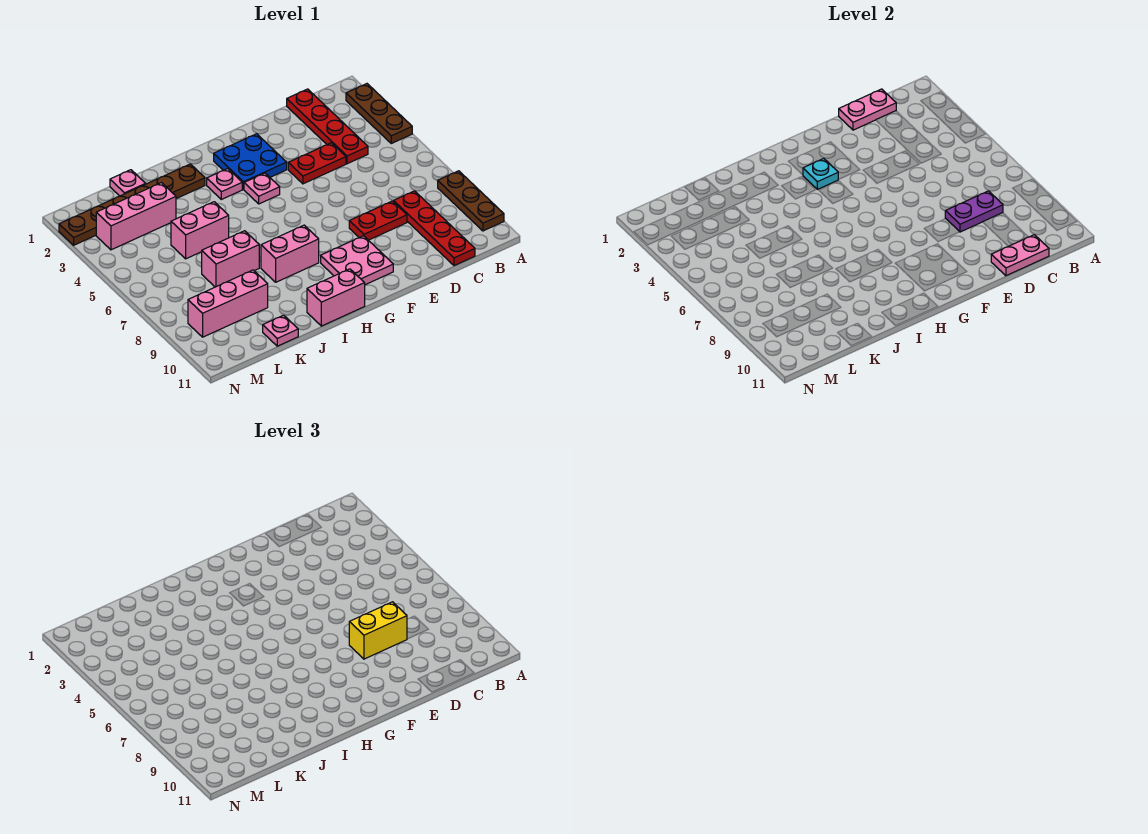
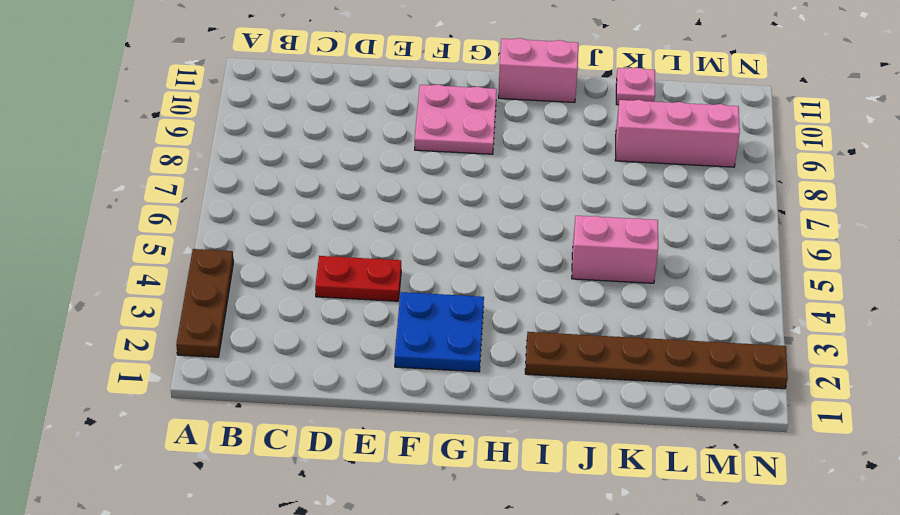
none -> brown plate A8:A10 level 1
none -> red plate C1:C4 level 1
none -> red plate C8:C11 level 1

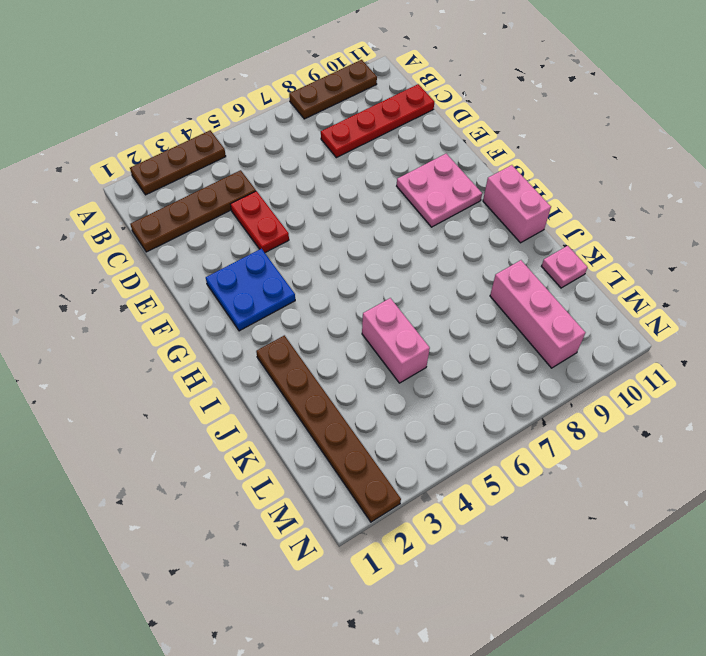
brown plate C1:C4 level 1 -> red plate C1:C4 level 1
none -> red plate D8:E8 level 1
none -> pink plate G4 level 1
none -> pink plate H3 level 1

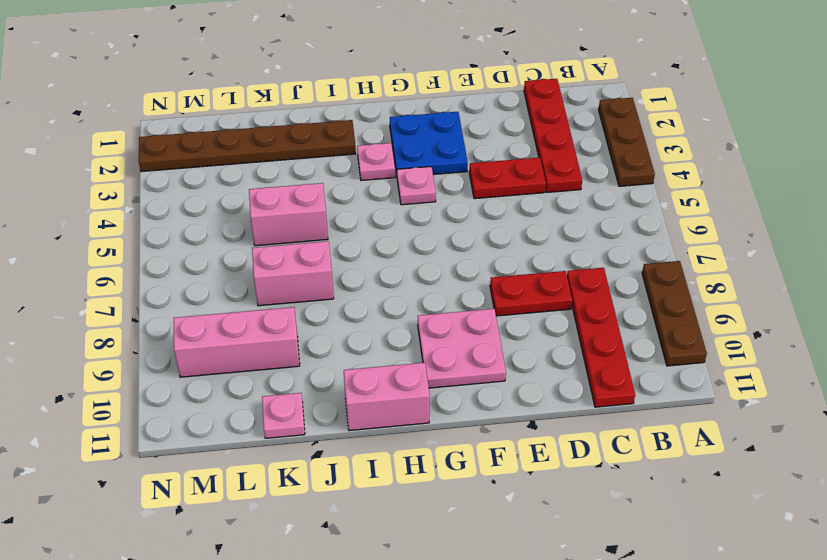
none -> pink brick H8:I8 level 1
none -> pink plate K1 level 1
none -> pink brick K3:M3 level 1

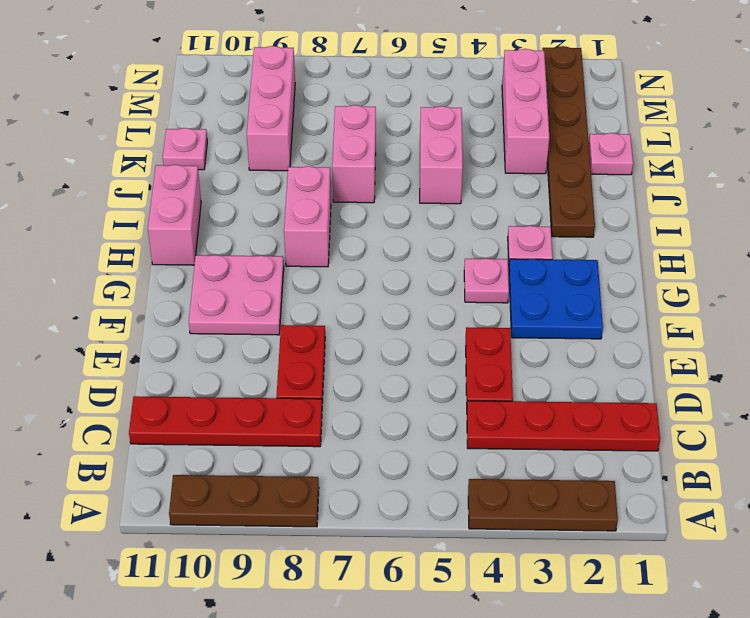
none -> pink plate C1:D1 level 2
none -> purple plate C8:D8 level 2
none -> pink plate C11:D11 level 2

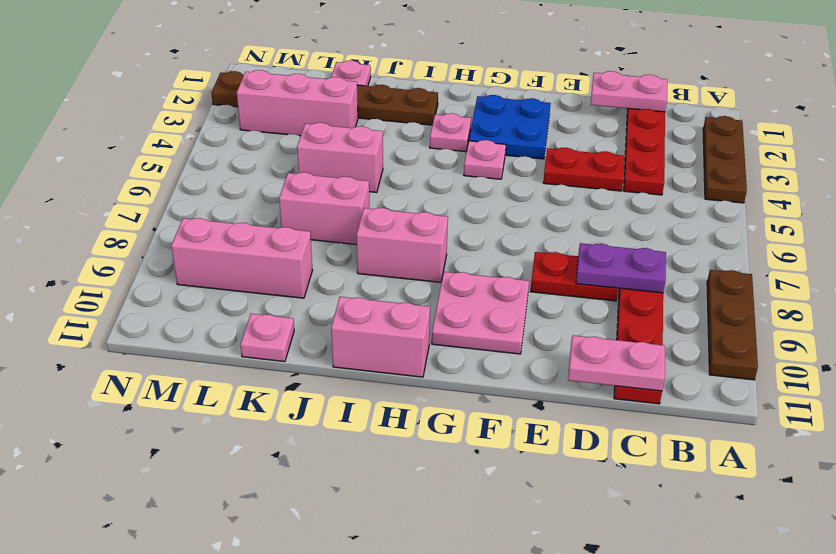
none -> cyan plate G3 level 2
none -> yellow brick D8:E8 level 3

